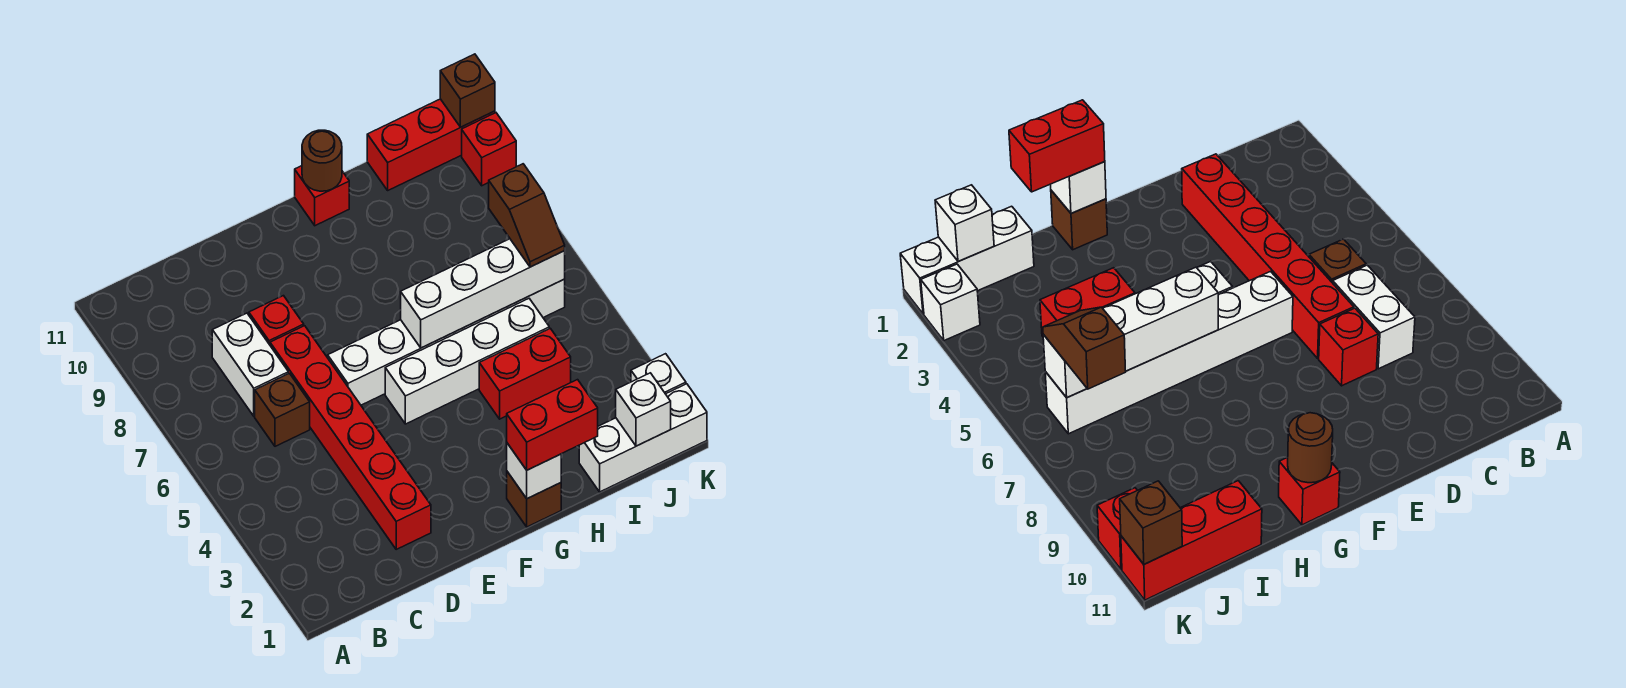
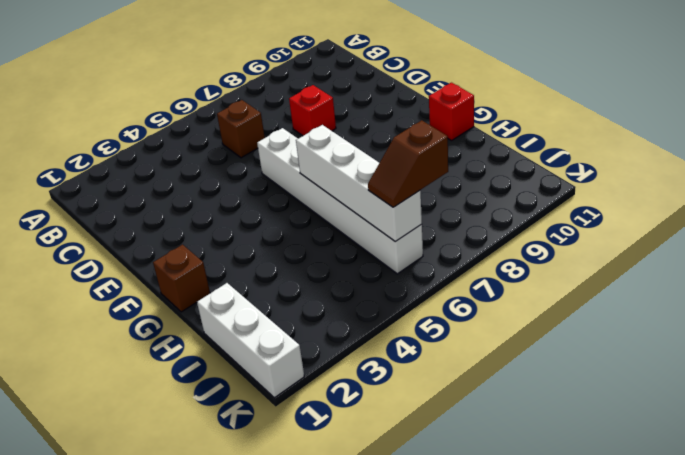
none -> white brick C7:C8 level 1
none -> red brick D2:D7 level 1
none -> white brick F5:I5 level 1

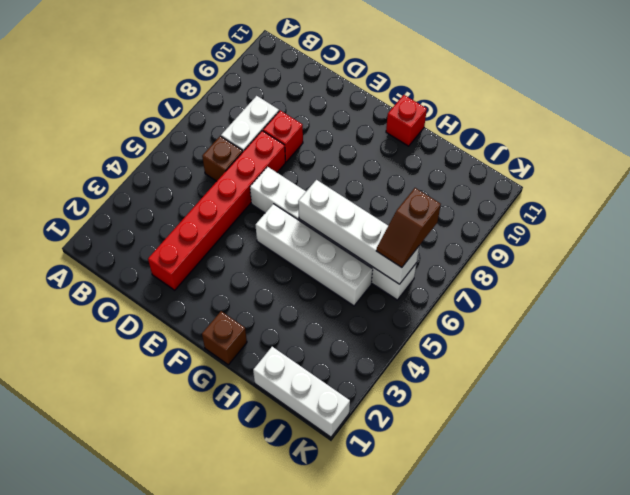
none -> red brick H4:I4 level 1
none -> red brick I11:K11 level 1
none -> white brick K2 level 1

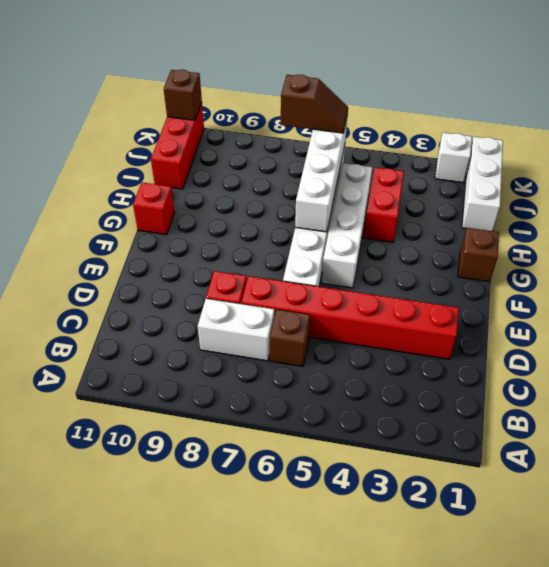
none -> red brick K10 level 1
none -> white brick G1 level 2
none -> brown round brick G11 level 2

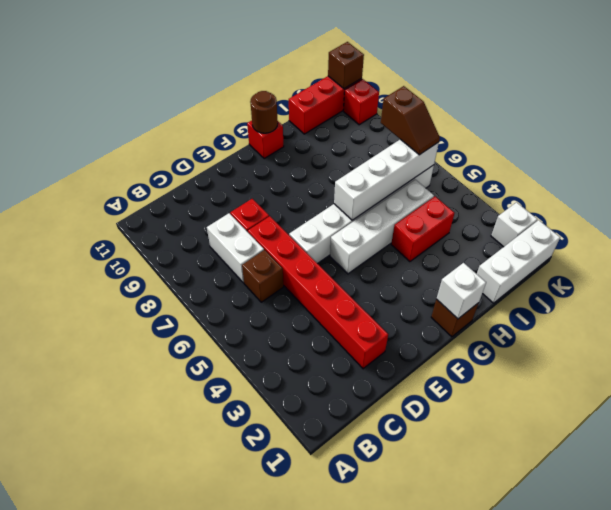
none -> white brick J1 level 2
none -> red brick G1:H1 level 3

